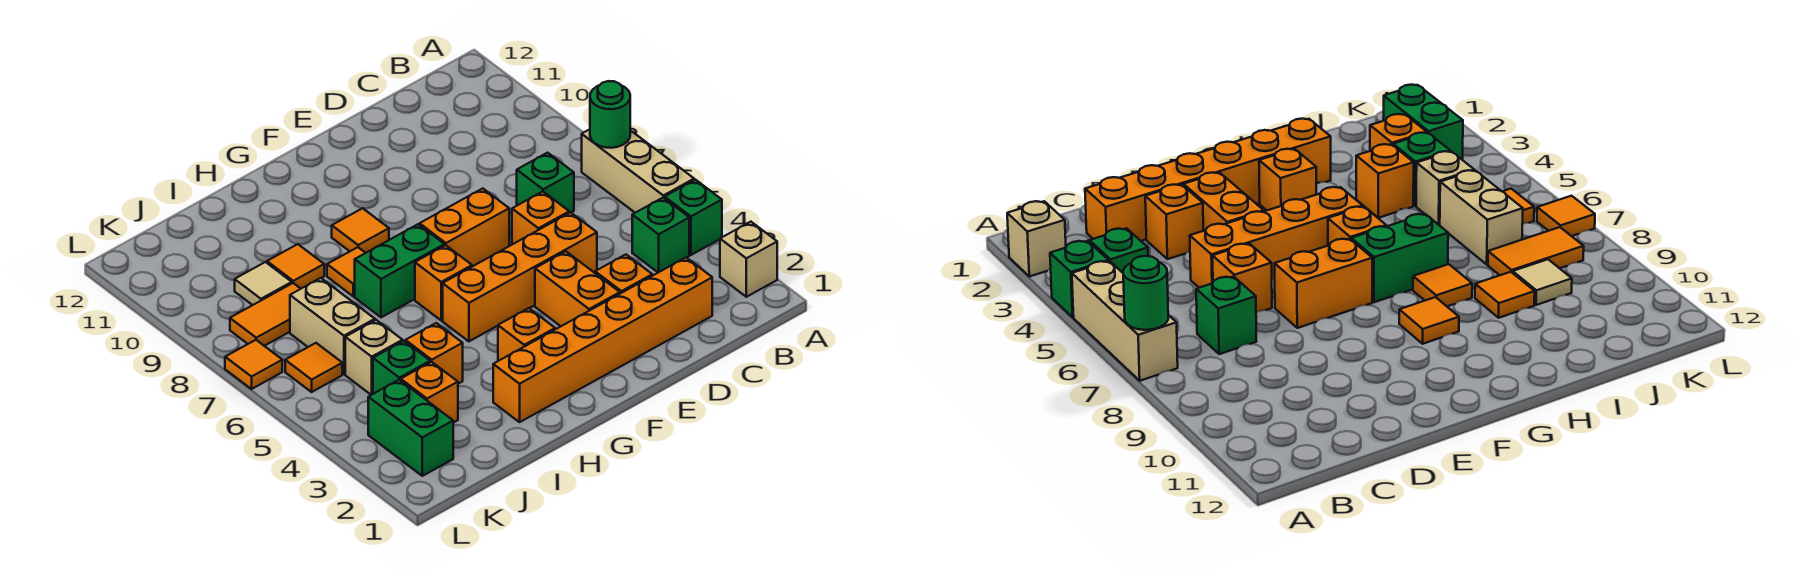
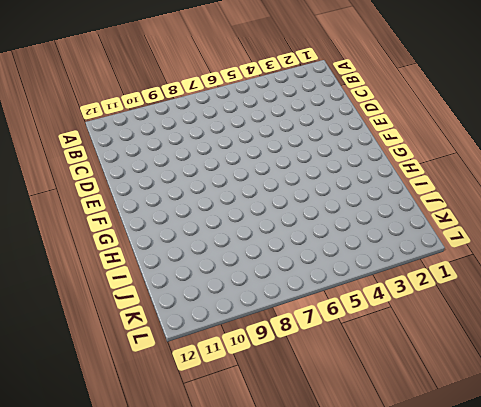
none -> tan brick A2 level 1
none -> green brick A4 level 1
none -> tan brick A5:A7 level 1

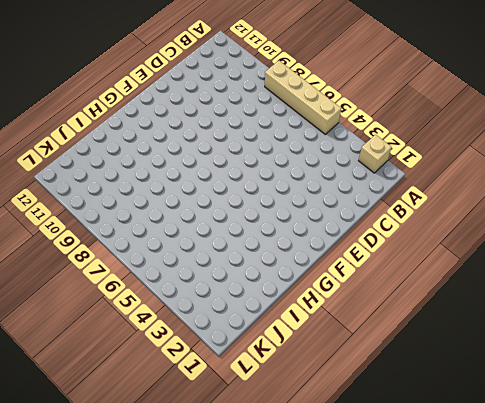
tan brick A5:A8 level 1 -> tan brick A5:A7 level 1
none -> green brick A4 level 1
none -> green brick B4 level 1
none -> orange brick C2:H2 level 1

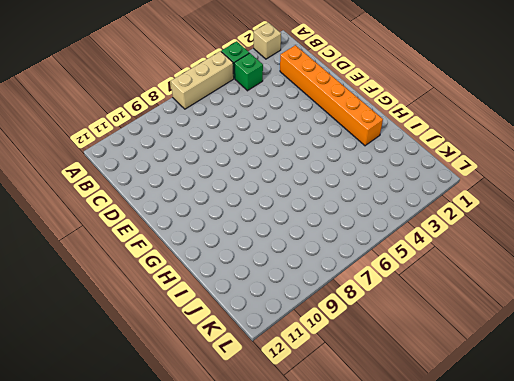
none -> green brick C7 level 1
none -> orange brick D3 level 1
none -> orange brick D5:G5 level 1

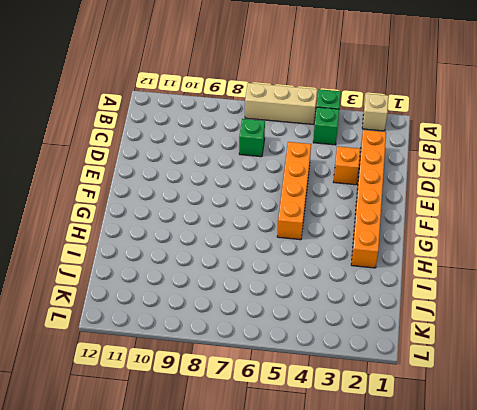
none -> orange brick D6 level 1
none -> orange brick E3:E4 level 1
none -> orange brick E7:F7 level 1

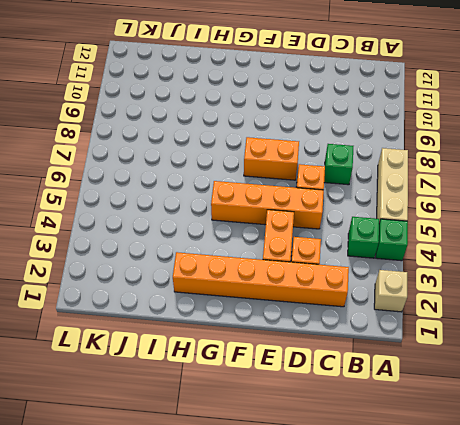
none -> orange brick G3 level 1
none -> orange brick G6 level 1
none -> green brick G7:H7 level 1

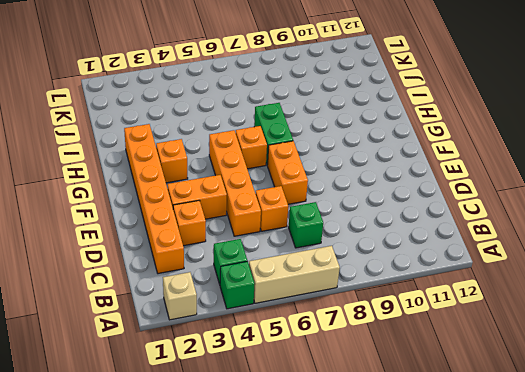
none -> orange tile G9 level 1
none -> orange tile H8 level 1
none -> orange brick I4 level 1

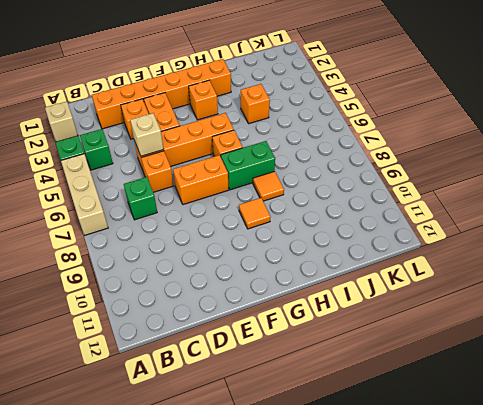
tan brick D5 level 2 -> tan brick J5 level 1
none -> orange tile I9 level 1
none -> orange brick J3 level 1
none -> green brick J4 level 1

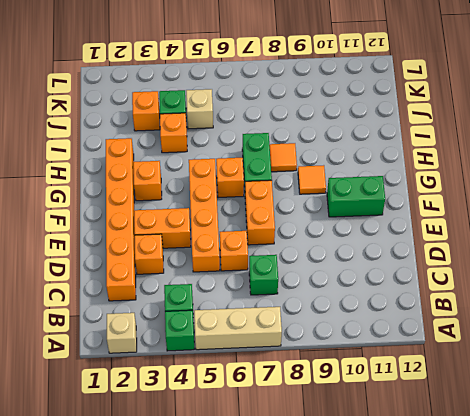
green brick F10:F11 level 1 -> green brick K2:K3 level 1
none -> orange tile I9 level 1
none -> tan brick J6:J7 level 1
none -> orange tile J8:K8 level 1

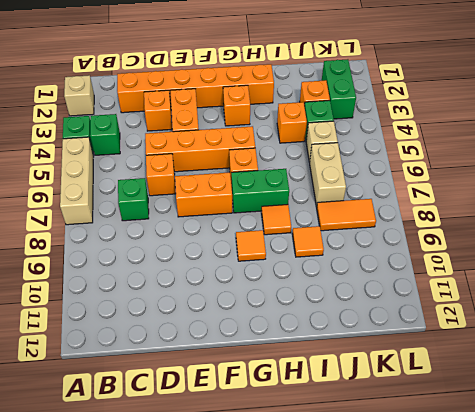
none -> tan tile J9 level 1
none -> orange tile K6 level 1
none -> orange tile L7 level 1

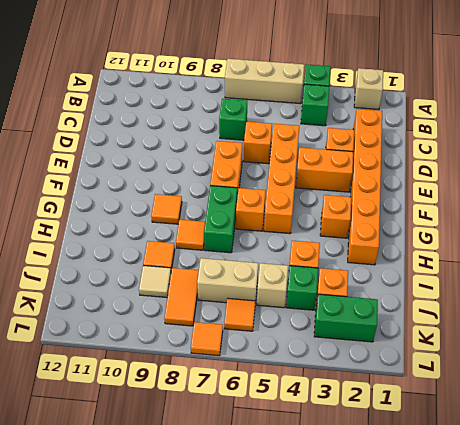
none -> green round brick A7 level 2

